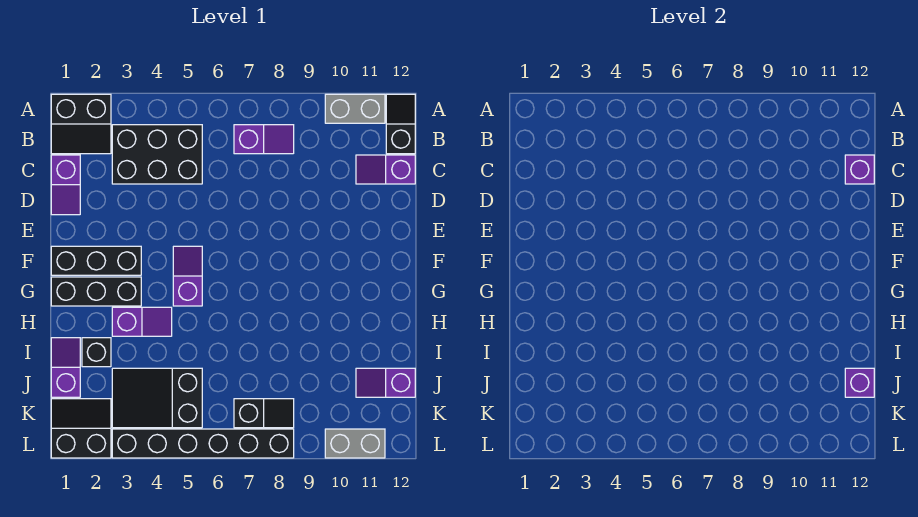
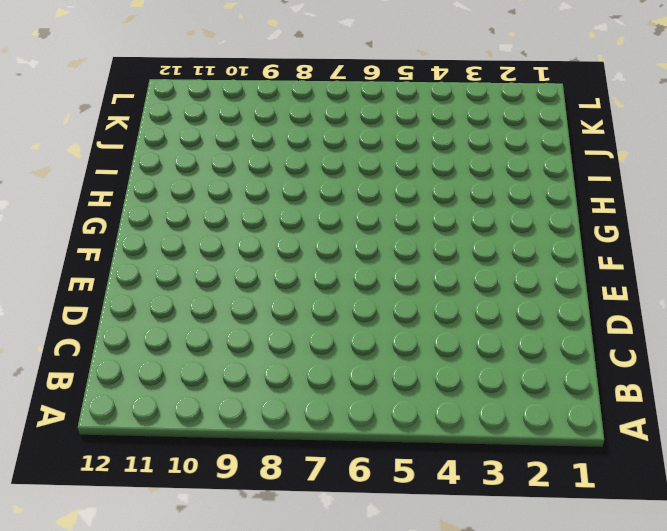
none -> black slope A1:B2 level 1 top A
none -> grey brick A10:A11 level 1
none -> black slope A12:B12 level 1 top B

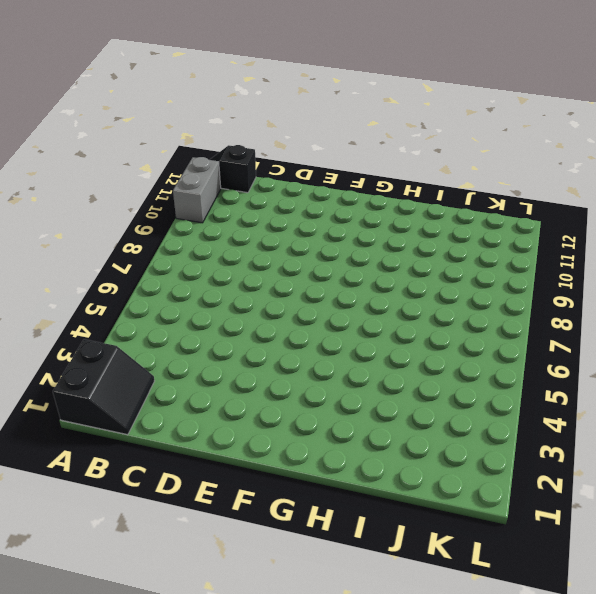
none -> black brick B3:C5 level 1
none -> purple slope B7:B8 level 1 top 7
none -> purple slope C1:D1 level 1 top C

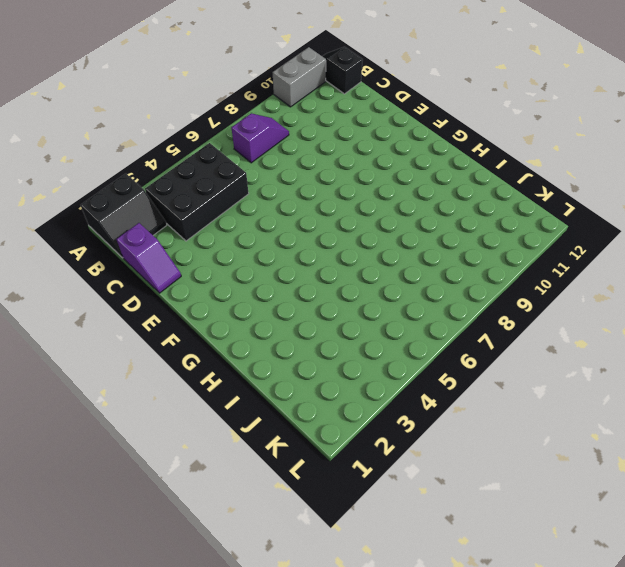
none -> purple slope C11:C12 level 1 top 12
none -> black brick F1:F3 level 1
none -> purple slope F5:G5 level 1 top G

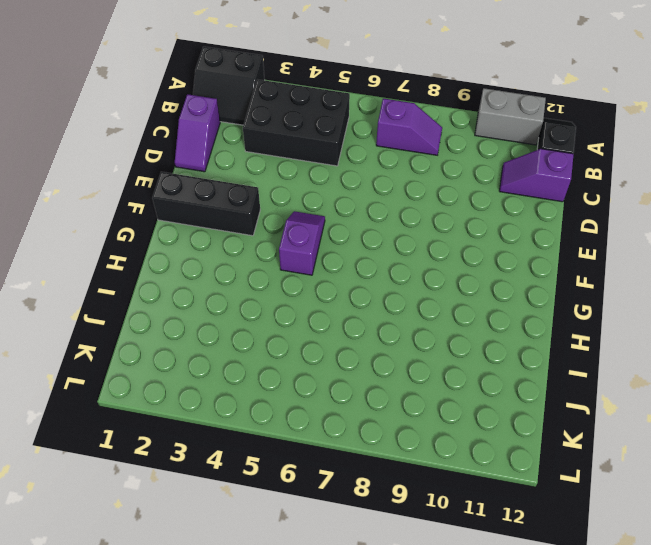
none -> black brick G1:G3 level 1
none -> purple slope H3:H4 level 1 top 3
none -> purple slope I1:J1 level 1 top J

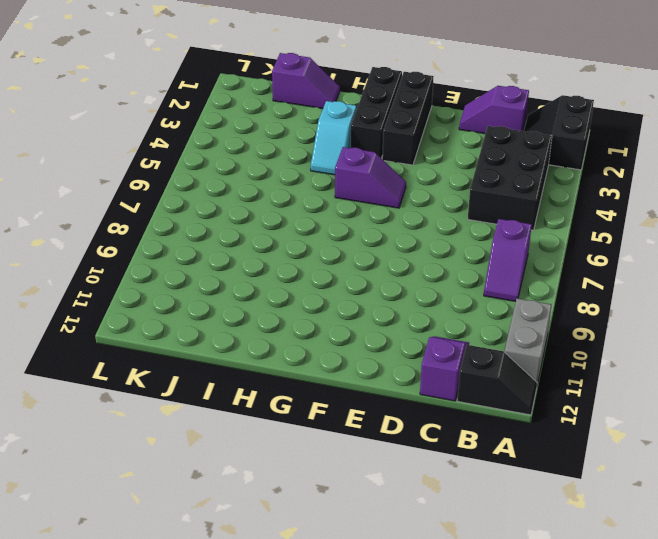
cyan slope H3:H4 level 1 top 3 -> purple slope H3:H4 level 1 top 3
none -> black brick I2 level 1
none -> black slope J3:K5 level 1 top 5
none -> purple slope J11:J12 level 1 top 12

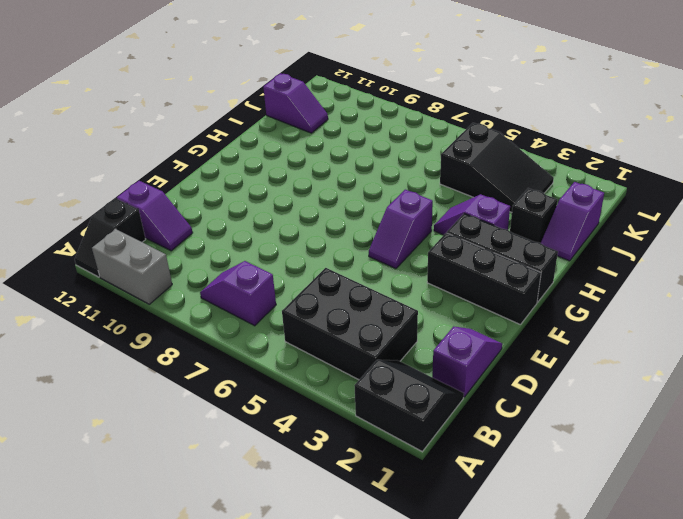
none -> black slope K1:L2 level 1 top L
none -> black slope K7:K8 level 1 top 7
none -> black brick L3:L8 level 1

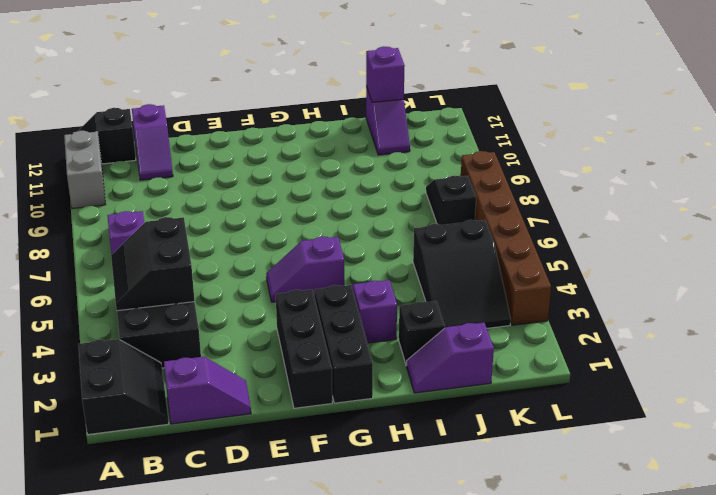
black slope B4:C5 level 2 top C -> black slope K1:L2 level 1 top L
brown brick L3:L8 level 1 -> black brick L3:L8 level 1
none -> grey brick L10:L11 level 1
none -> purple brick C12 level 2

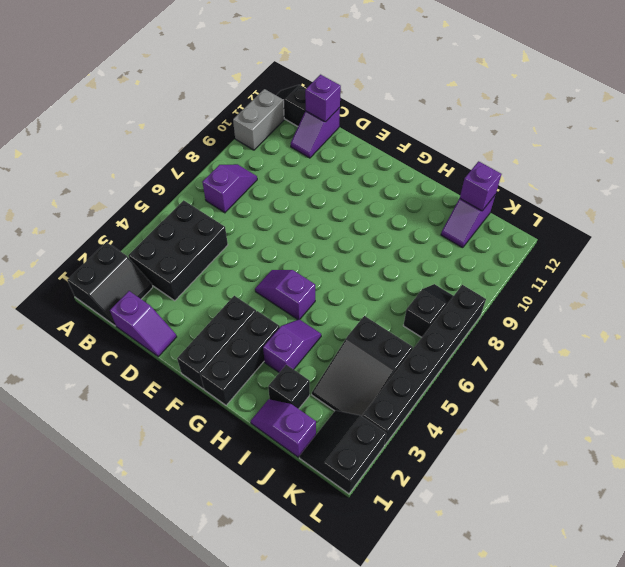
none -> grey brick L10:L11 level 1

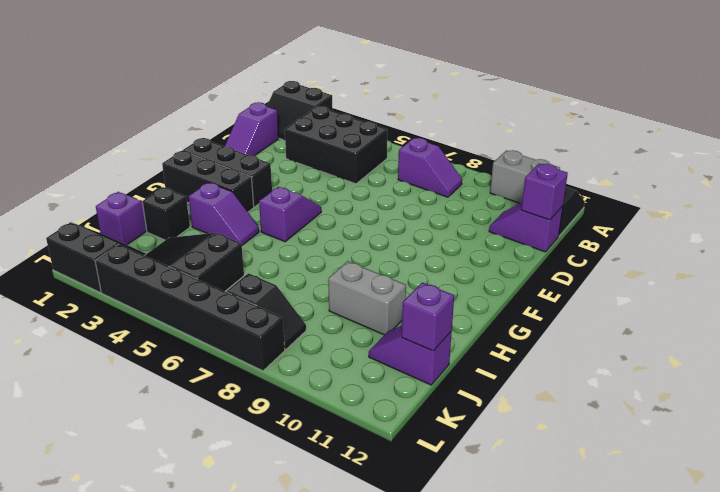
grey brick I9:I10 level 1 -> grey brick L10:L11 level 1

